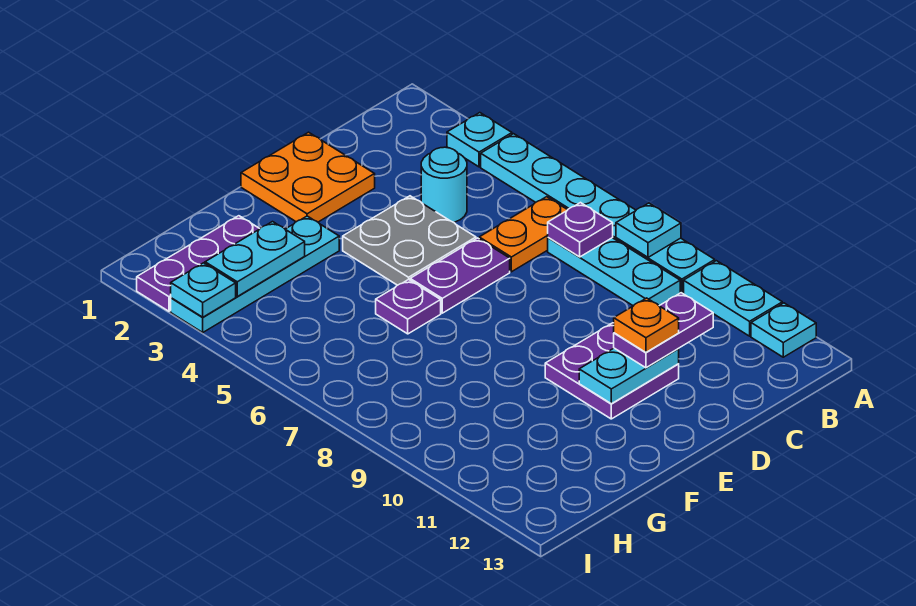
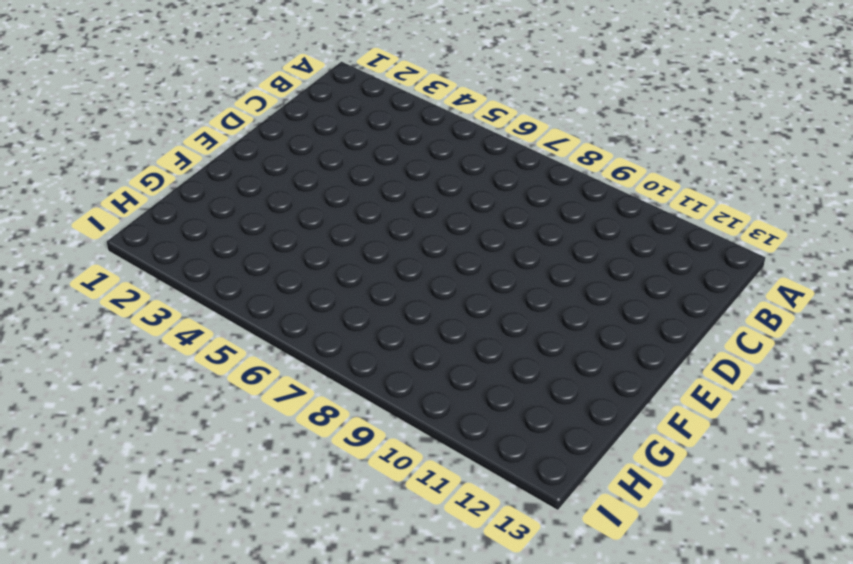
none -> cyan plate A3 level 1
none -> cyan plate A4:A9 level 1
none -> cyan plate A10:A11 level 1

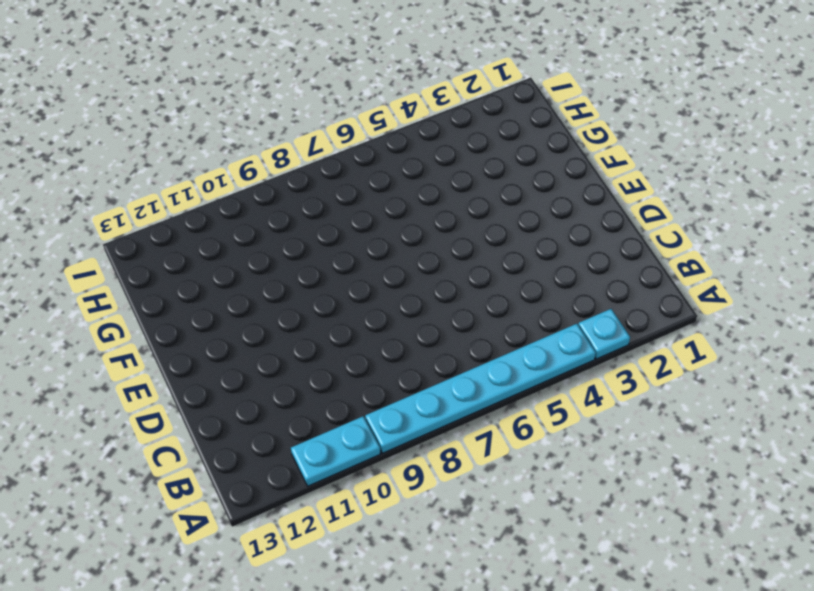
none -> cyan plate A12 level 1
none -> orange plate B6:C6 level 1
none -> cyan plate B7:B9 level 1

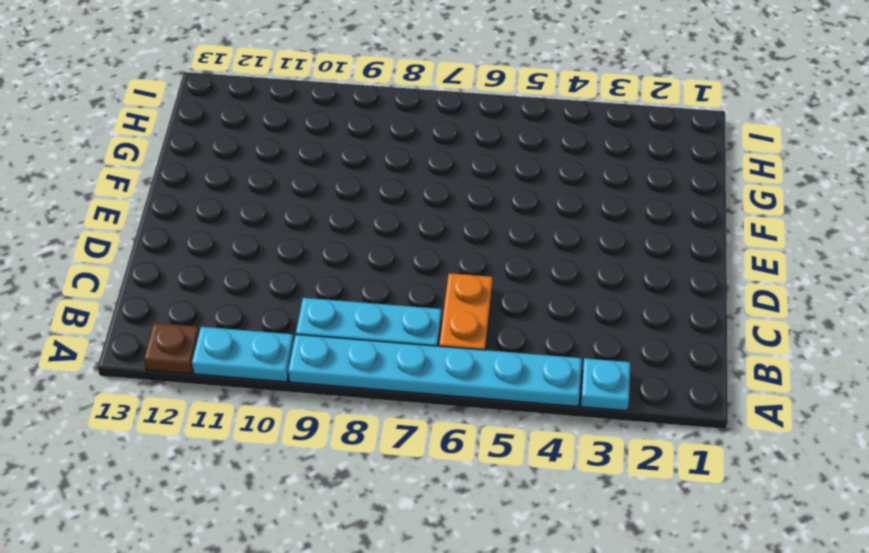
brown plate A12 level 1 -> cyan plate A12 level 1
none -> cyan round brick C4 level 1
none -> orange plate D1:E2 level 1
none -> grey plate D4:E5 level 1

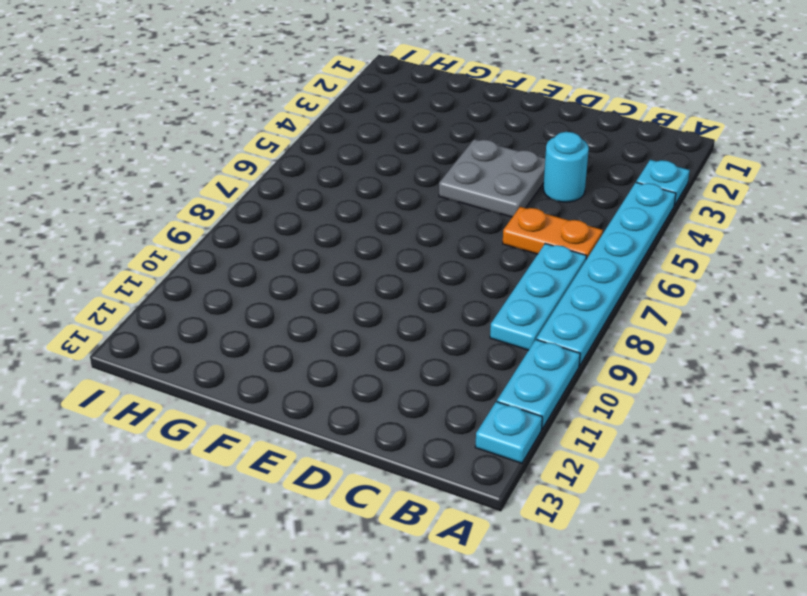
none -> orange plate D1:E2 level 1
none -> purple plate D6:E6 level 1
none -> purple plate D10:E11 level 1

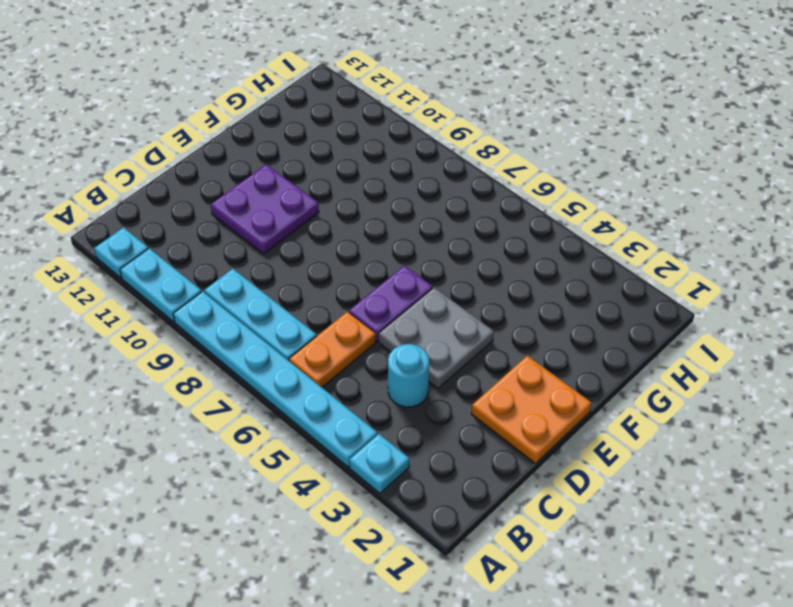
none -> cyan plate F3:I3 level 1
none -> purple plate F6 level 1
none -> purple plate G2:I2 level 1

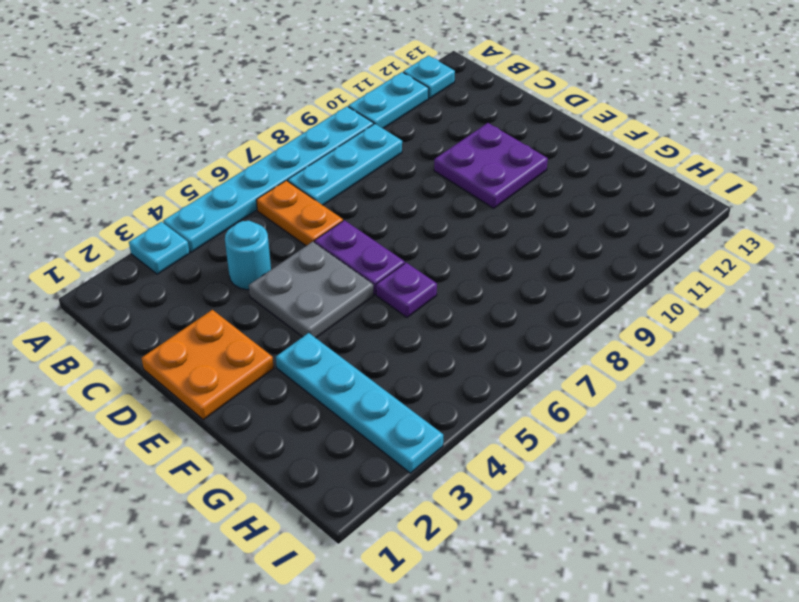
none -> purple plate G2:I2 level 1
none -> cyan plate A8 level 2
none -> purple plate B7 level 2

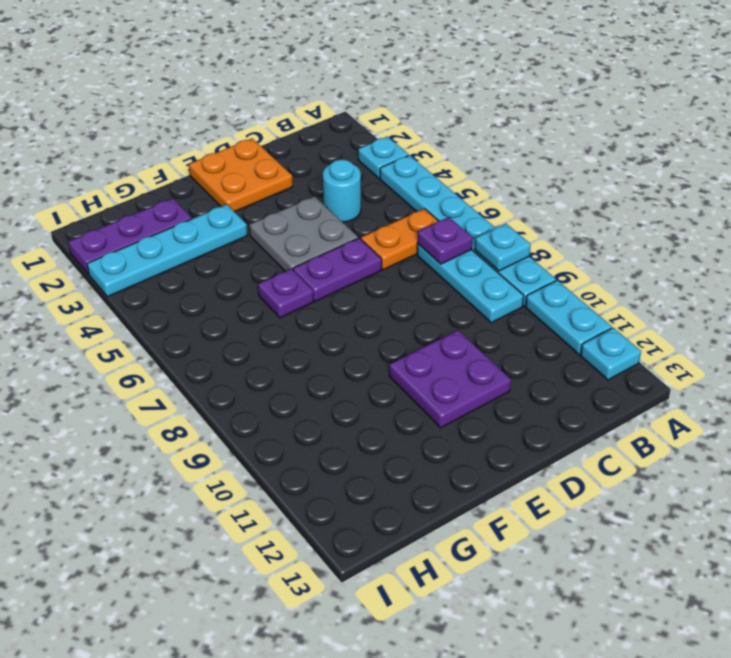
none -> cyan plate D11:E11 level 2
none -> cyan plate G3:H3 level 2
none -> cyan plate I3 level 2

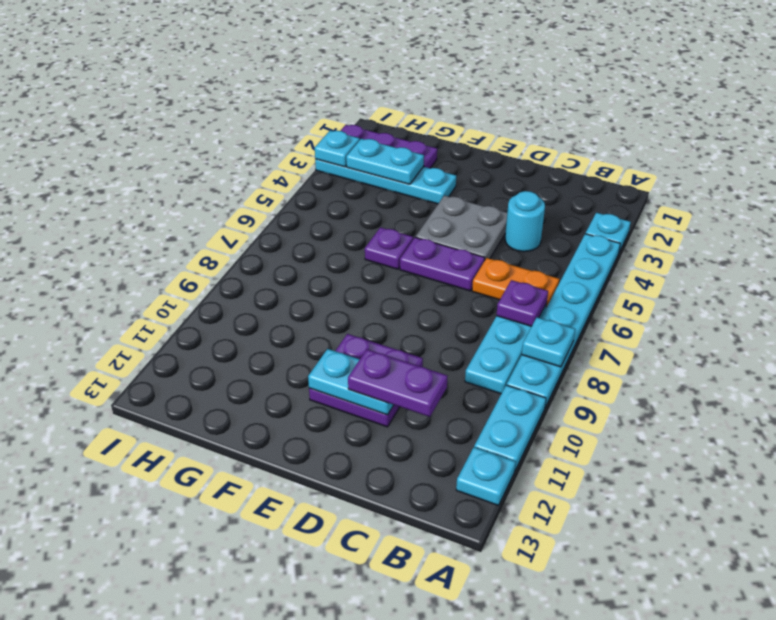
none -> orange plate D1:E2 level 1
none -> orange plate D11 level 4

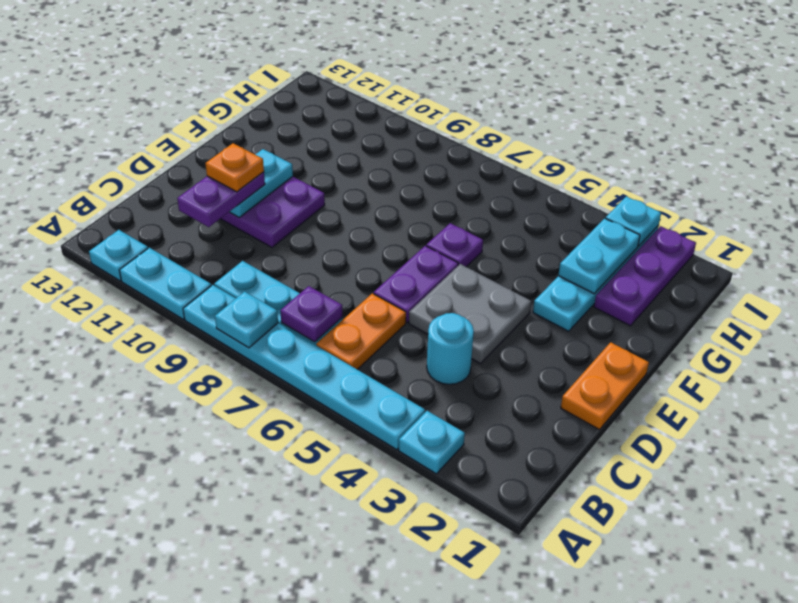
orange plate D1:E1 level 1 -> orange plate D1:E2 level 1

